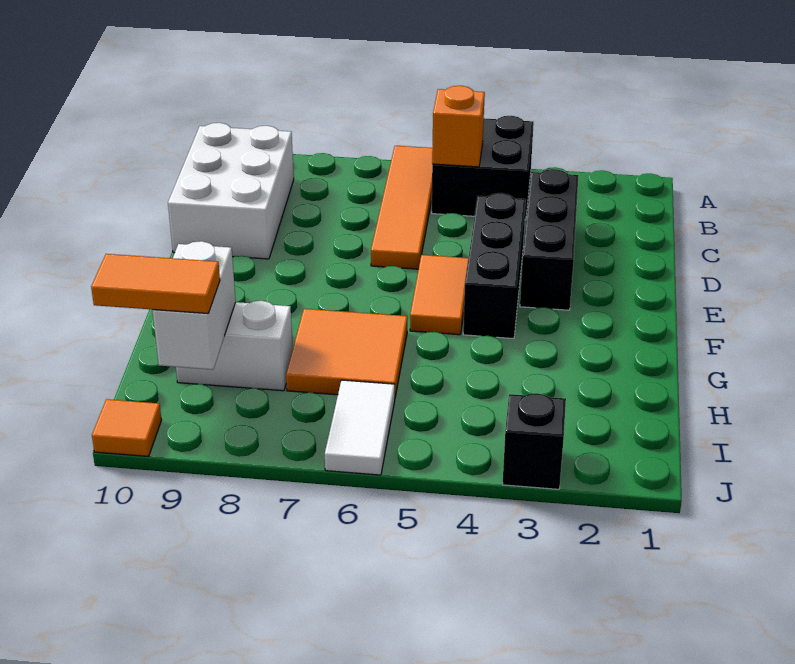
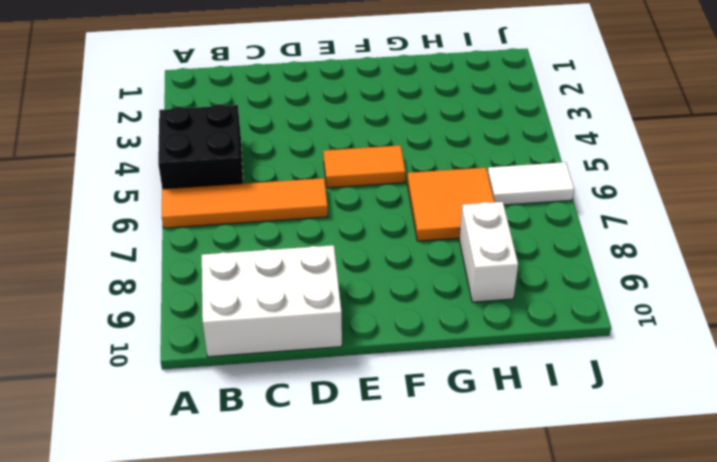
none -> black brick C3:E3 level 1
none -> black brick D4:F4 level 1
none -> black brick J3 level 1

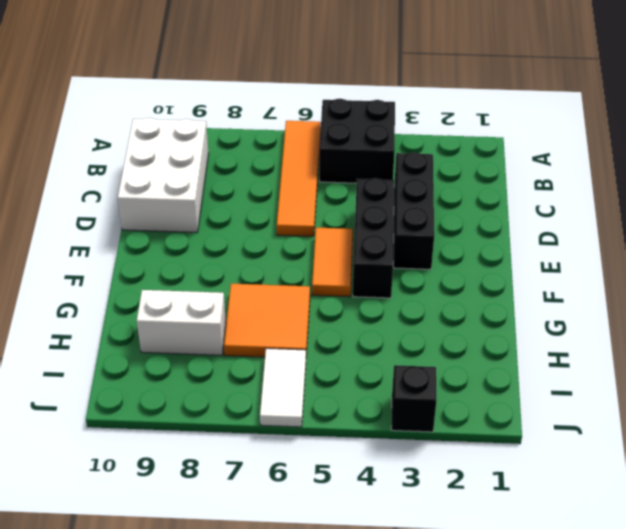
none -> orange tile J10 level 1
none -> orange brick B5 level 2
none -> white brick H9:I9 level 2

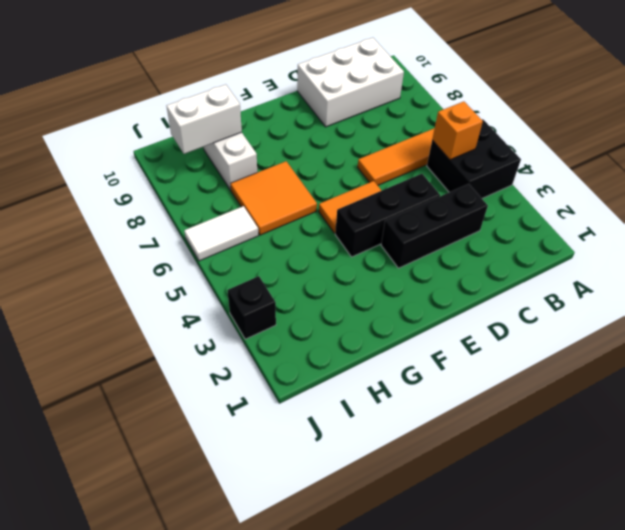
none -> orange tile J10 level 1
none -> orange tile I9:I10 level 3

